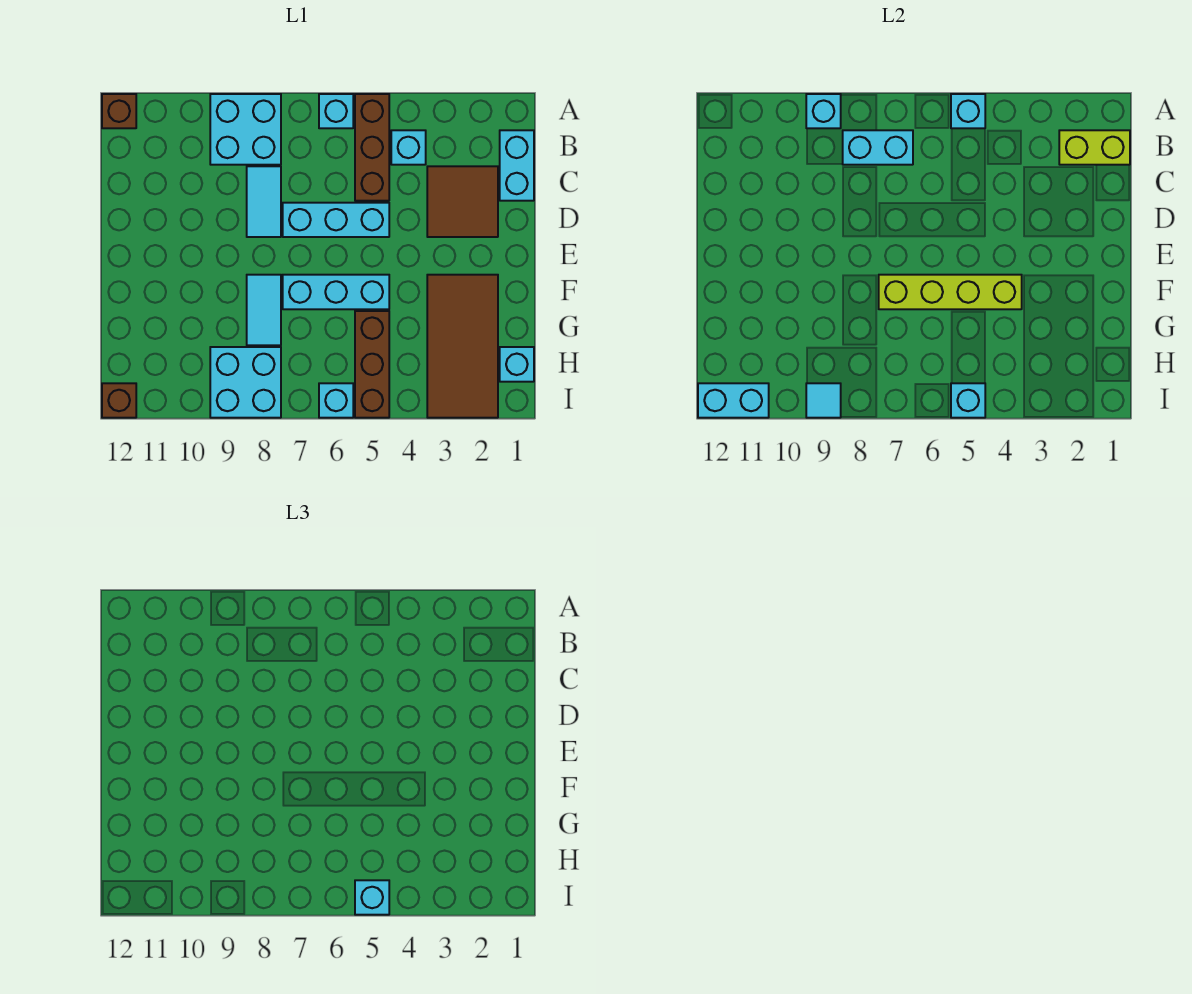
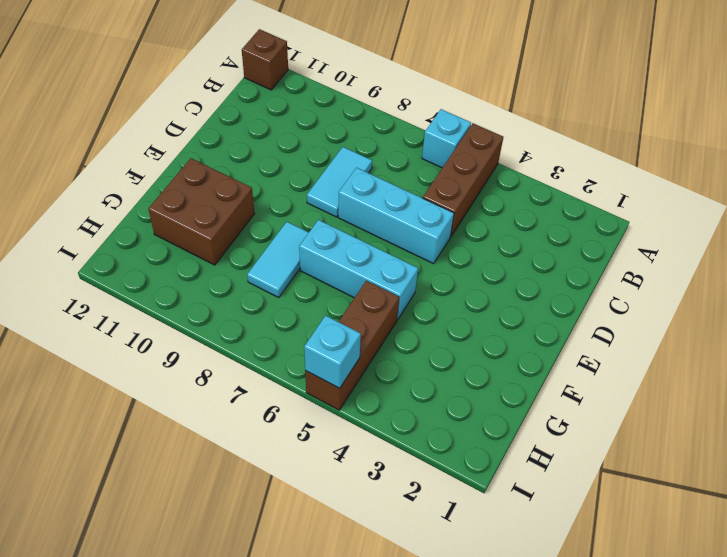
brown brick F10:G11 level 1 -> none
none -> cyan brick A8:B9 level 1
none -> cyan brick B1:C1 level 1
none -> cyan brick B4 level 1

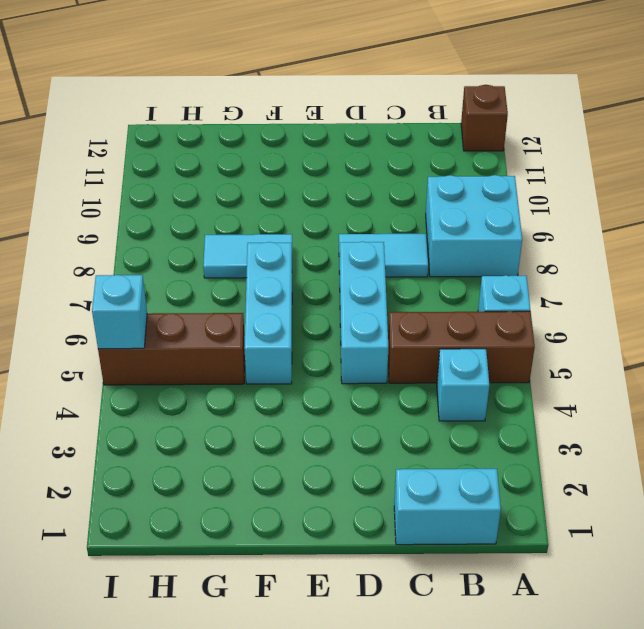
none -> brown tile C2:D3 level 1
none -> brown tile F2:I3 level 1
none -> cyan brick H1 level 1

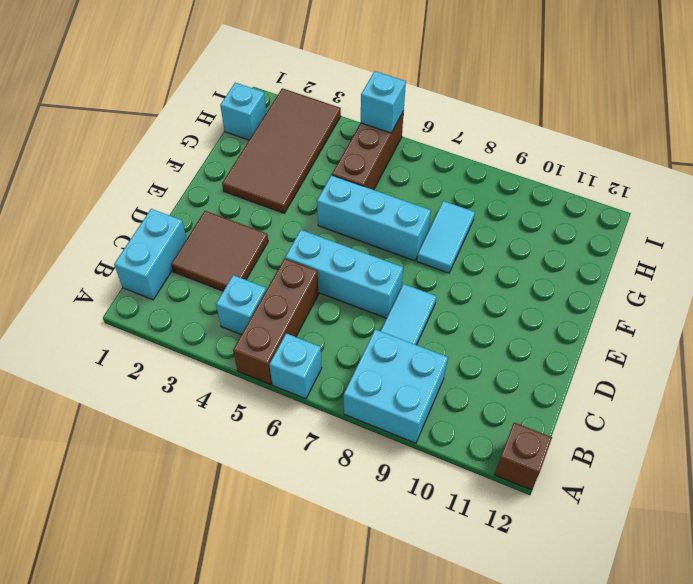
none -> cyan brick H8:I9 level 1
none -> cyan brick I6 level 1
none -> brown brick I12 level 1

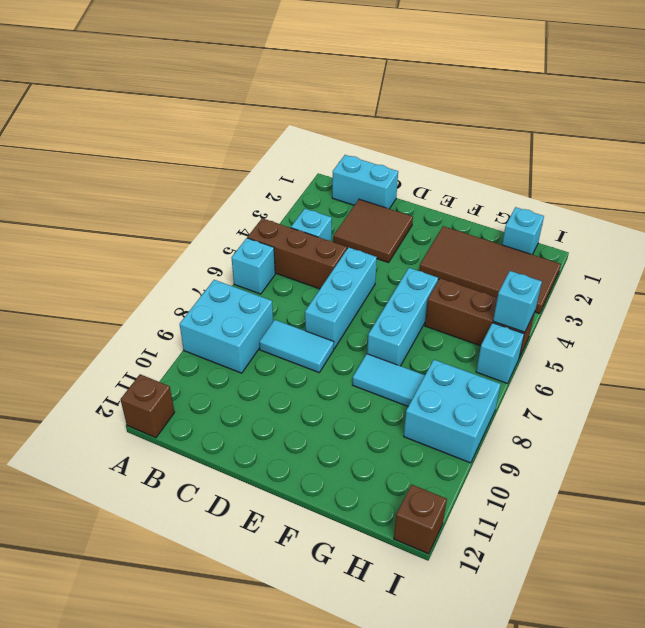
none -> cyan brick A5 level 2
none -> cyan brick A9 level 2
none -> lime brick B1:B2 level 2

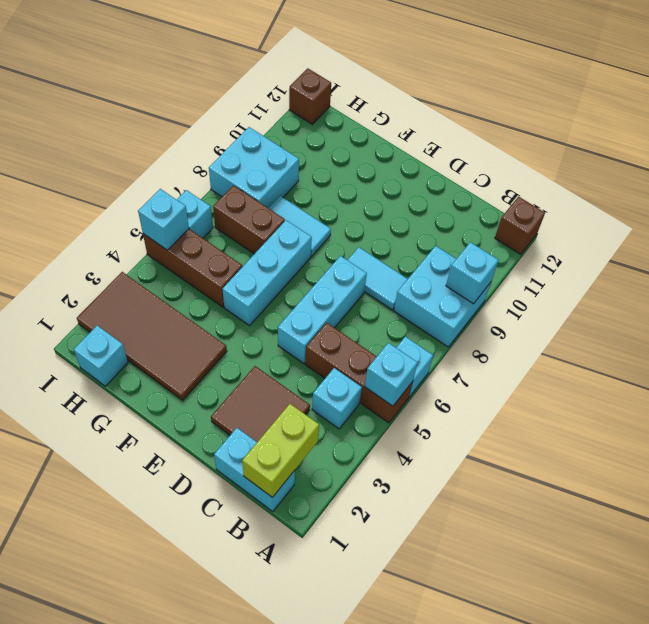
brown brick G7:H7 level 1 -> none
none -> cyan brick B7:B8 level 2
none -> lime brick F4:F7 level 2
none -> cyan tile I9 level 2

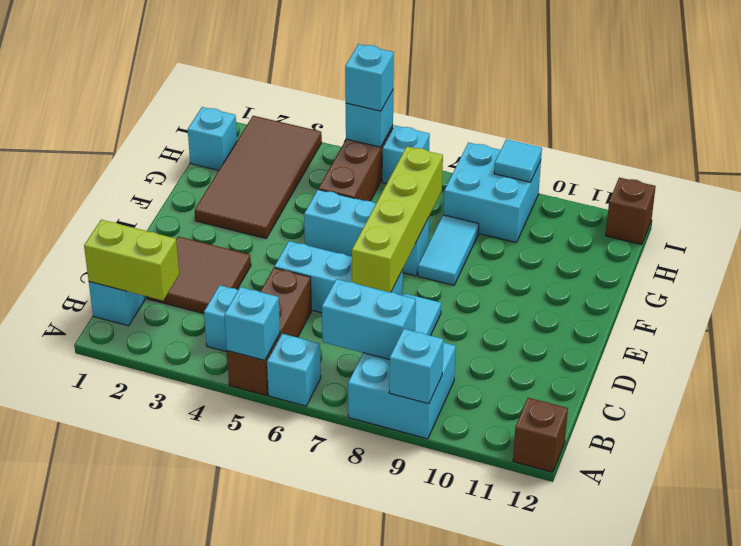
lime brick D7:G7 level 2 -> lime brick F4:F7 level 2
none -> cyan brick I11:I12 level 2

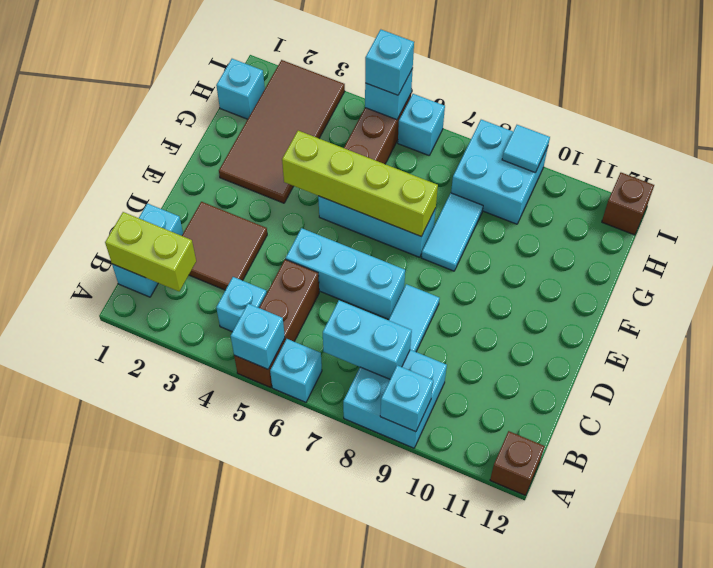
none -> cyan brick I11:I12 level 2

